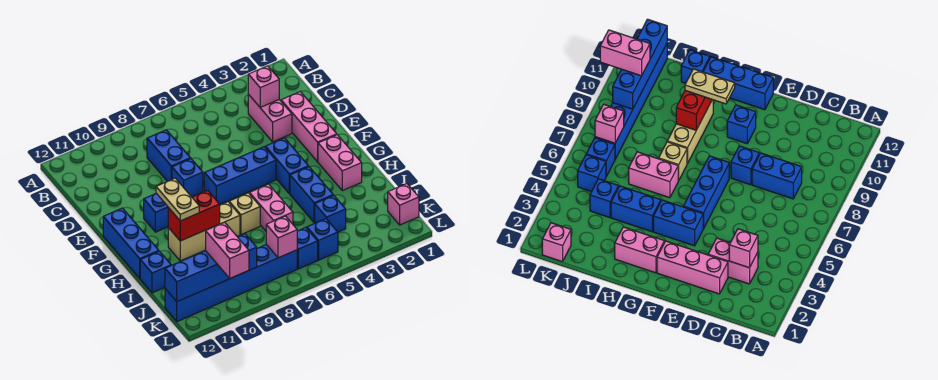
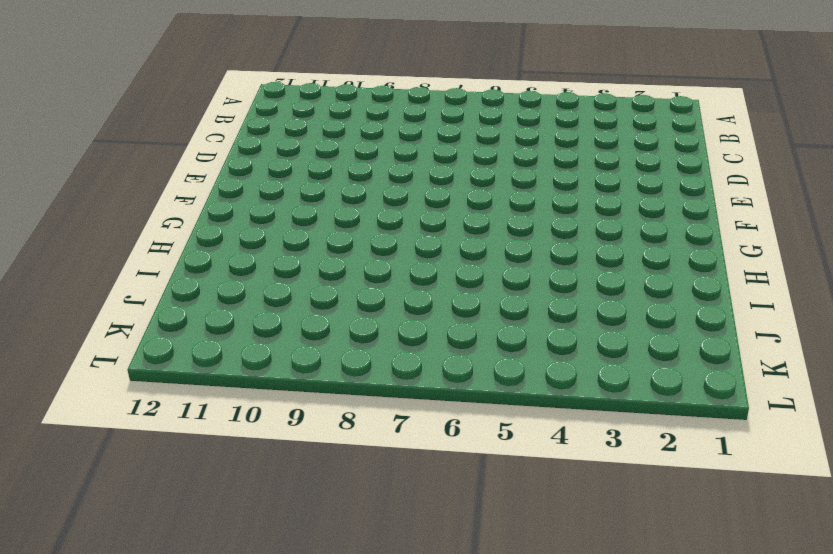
none -> pink brick C3:D3 level 1
none -> blue brick C8:D8 level 1
none -> pink brick D2:F2 level 1

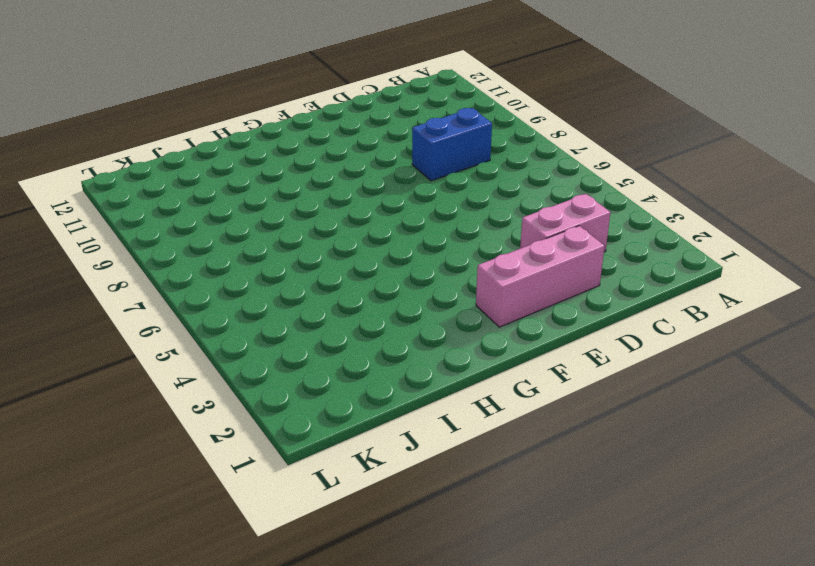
none -> blue brick E8 level 1
none -> blue brick F4:G4 level 1
none -> blue brick F5:F7 level 1

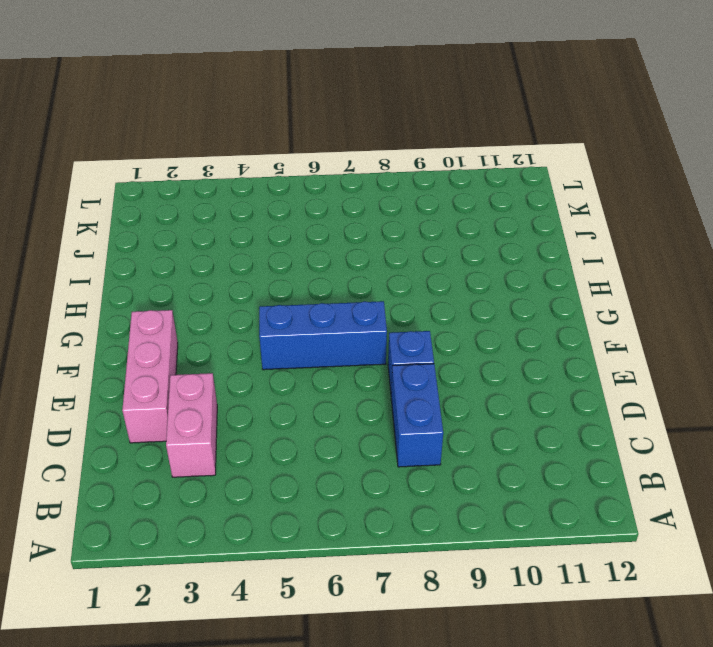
none -> blue brick F4:G4 level 1
none -> blue brick F10 level 1
none -> blue brick F12:H12 level 1

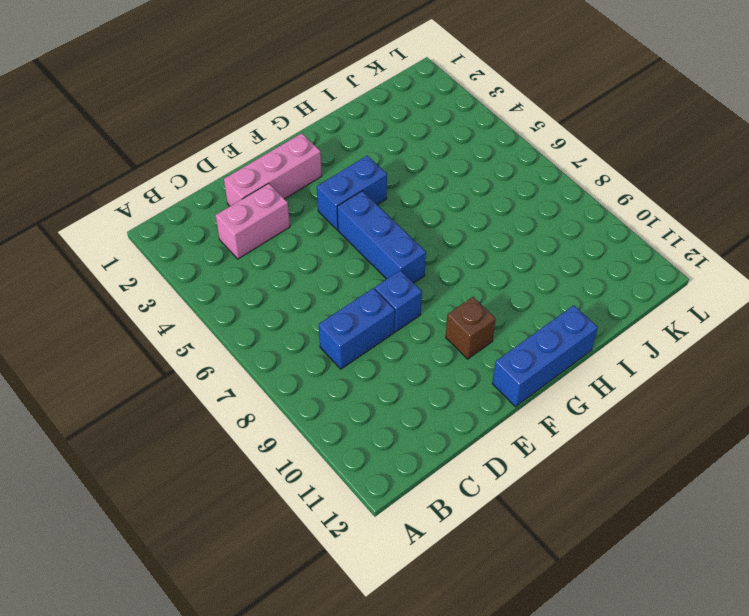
brown brick F10 level 1 -> blue brick F10 level 1
none -> pink brick G2:H2 level 1
none -> blue brick H4:I4 level 1
none -> pink brick H6:I6 level 1

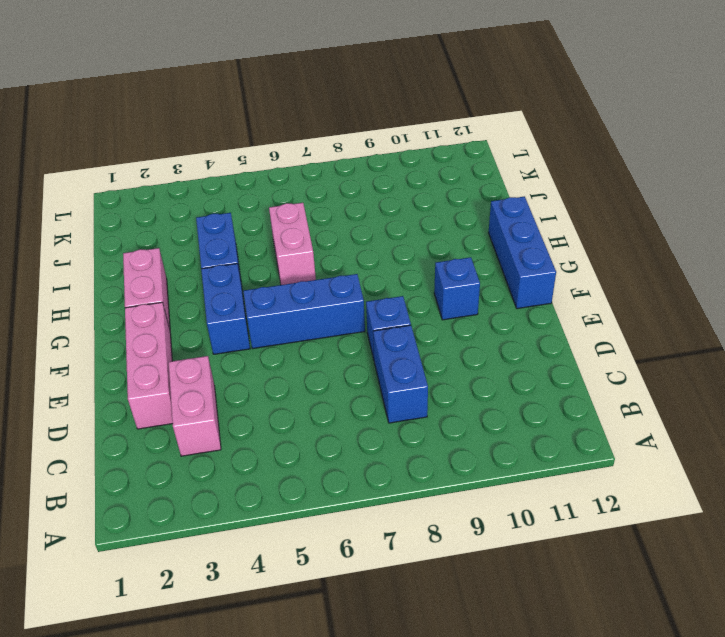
none -> tan brick H7 level 1
none -> tan brick H8:H10 level 1
none -> blue brick I12 level 1

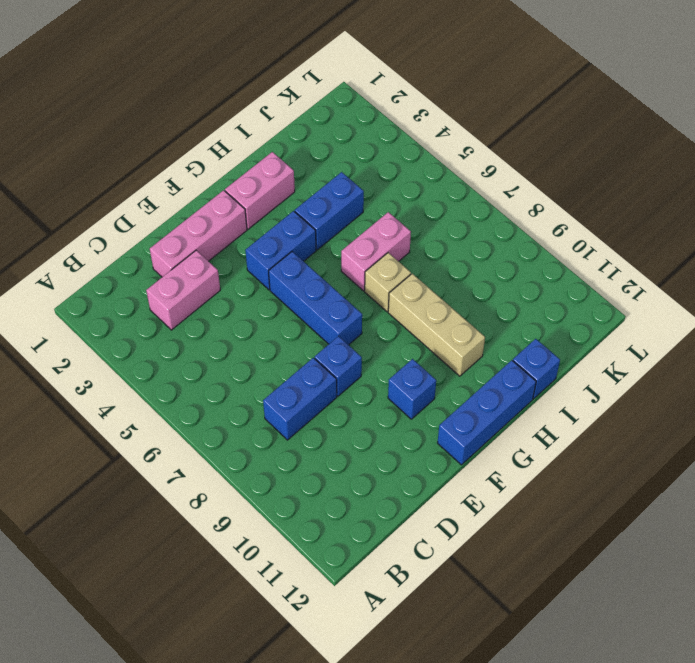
none -> blue brick J4 level 1
none -> pink brick K1 level 1
none -> blue brick K5 level 1

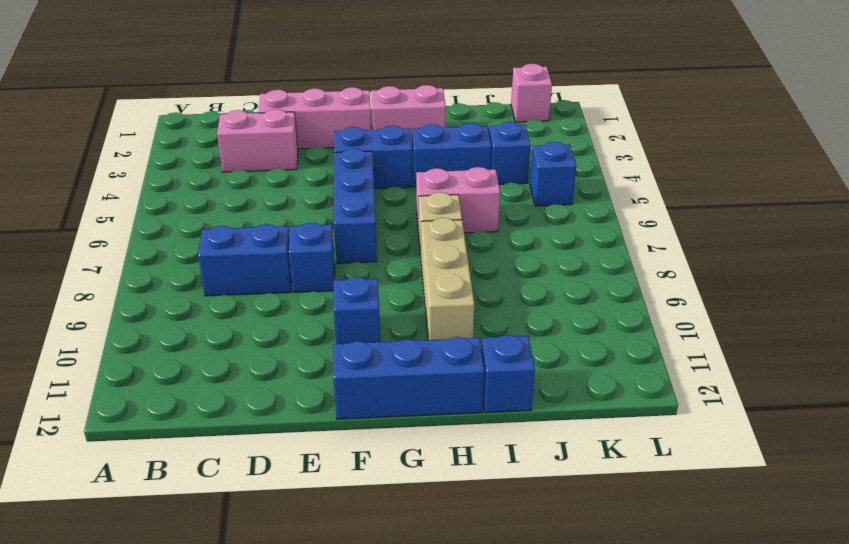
none -> blue brick K6 level 1
none -> blue brick K7:K12 level 1
none -> pink brick C3 level 2

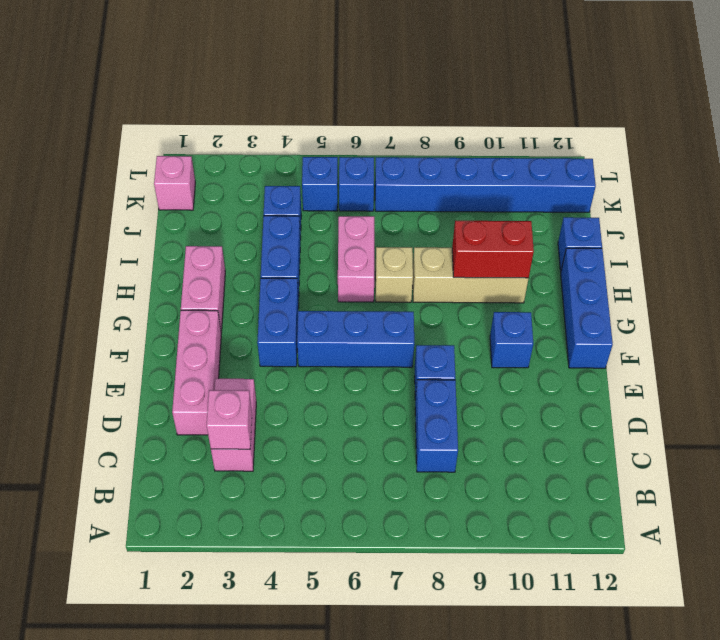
none -> pink brick K7 level 2
none -> blue brick K9:K12 level 2
none -> tan plate G10:H10 level 3

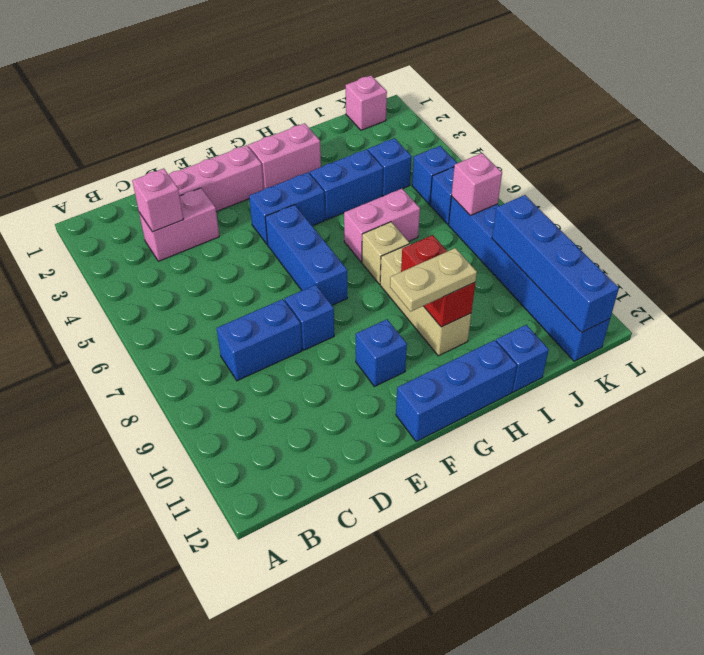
none -> pink brick K10:L10 level 3

